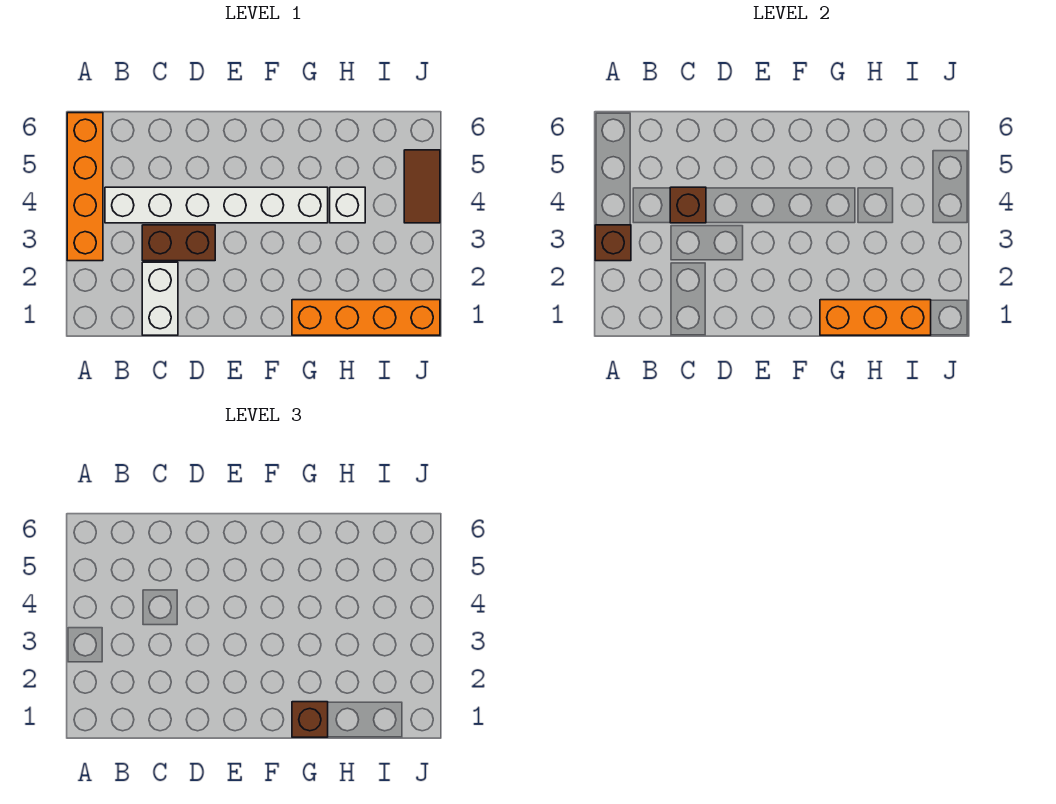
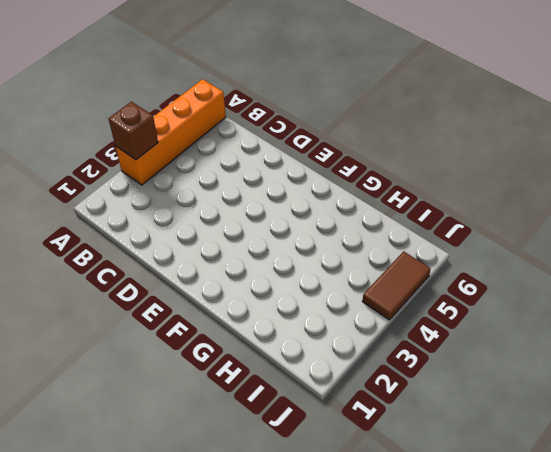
none -> white brick B4:G4 level 1
none -> white brick C1:C2 level 1

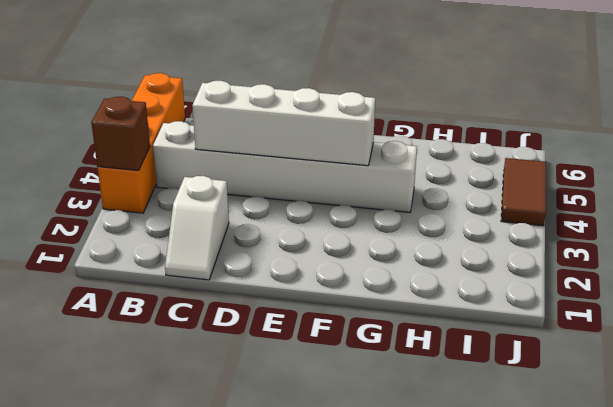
white slope C1:C2 level 1 top 2 -> white brick C1:C2 level 1
white brick C4:F4 level 2 -> brown brick C4 level 2
none -> brown brick C3:D3 level 1
none -> orange brick G1:J1 level 1

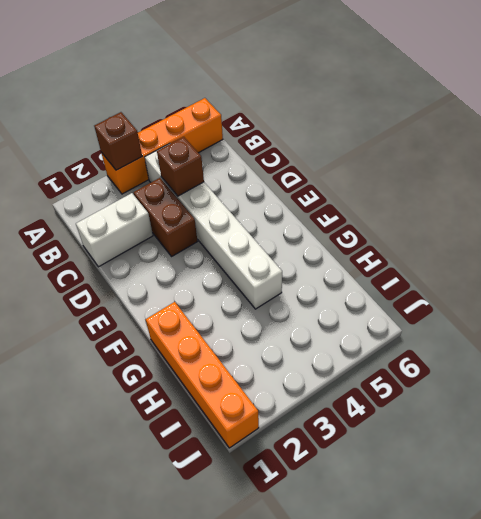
none -> white brick H4 level 1
none -> brown tile J4:J5 level 1

